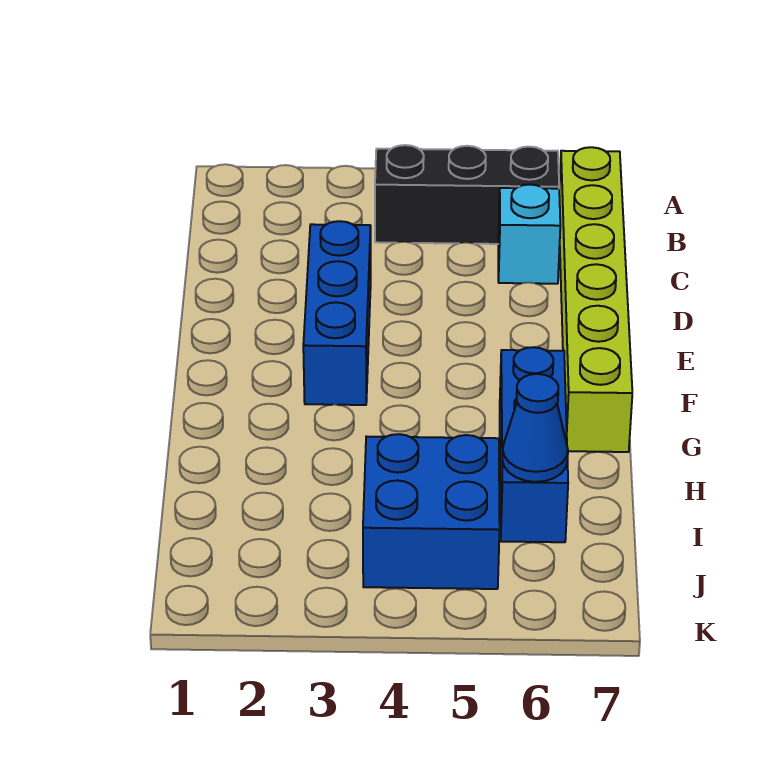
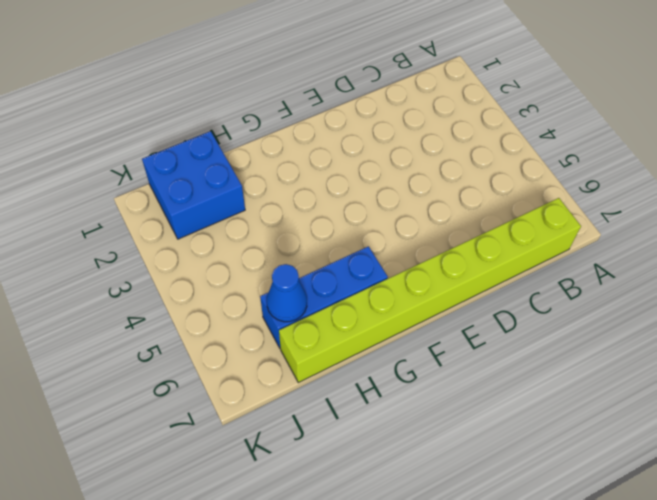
lime brick B7:I7 level 1 -> lime brick B7:G7 level 1
blue brick I1:J2 level 1 -> blue brick I4:J5 level 1
none -> black brick B4:B6 level 1
none -> cyan brick C6 level 1

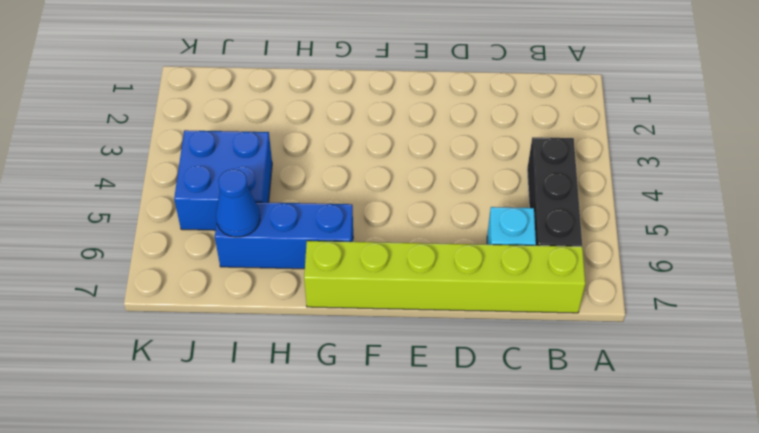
none -> blue brick D3:F3 level 1

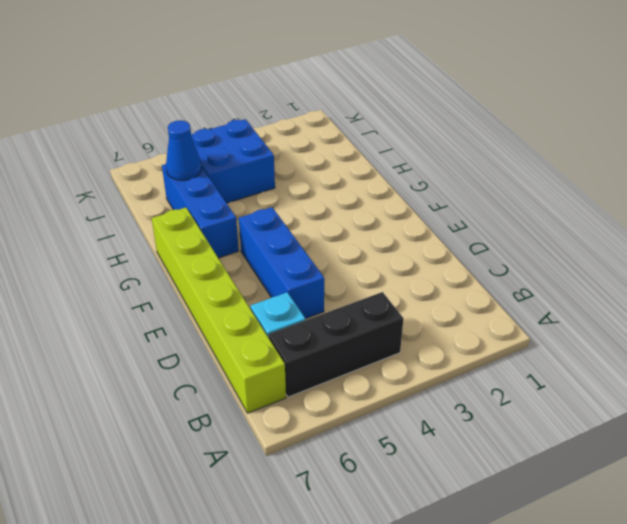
blue brick D5:F5 level 1 -> blue brick D3:F3 level 1

